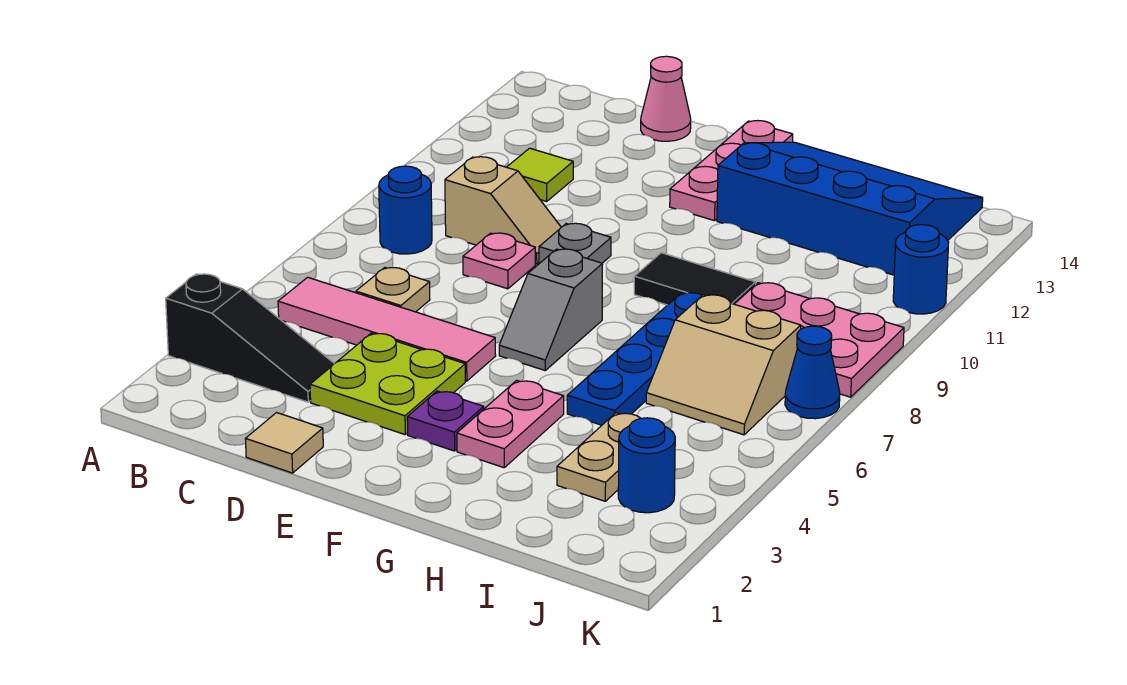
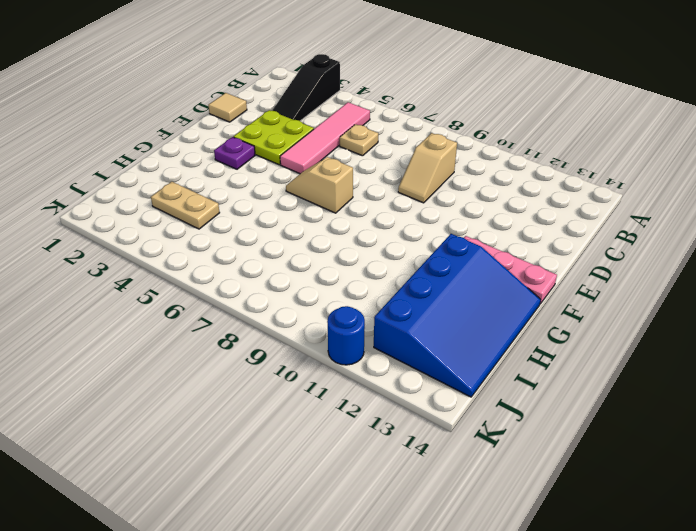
tan slope F6:F7 level 1 top 7 -> grey slope F6:F7 level 1 top 7
none -> blue round brick B8 level 1
none -> lime tile C11 level 1
none -> pink plate D8 level 1

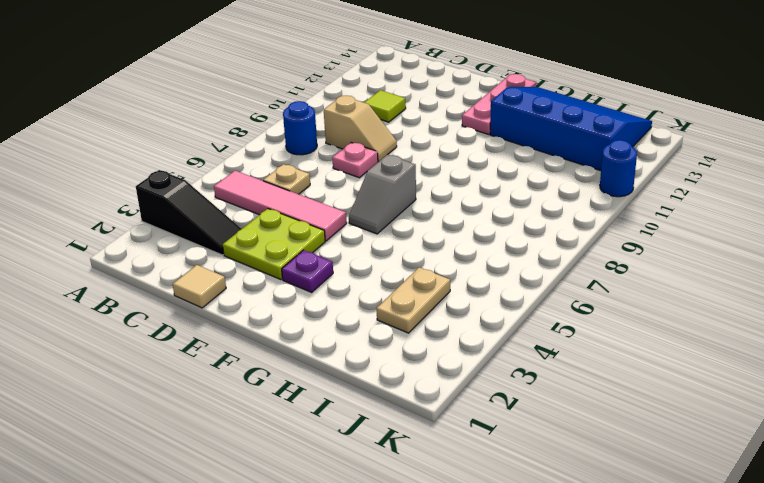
none -> pink cone D14 level 1
none -> grey plate E9 level 1
none -> pink plate G3:G4 level 1

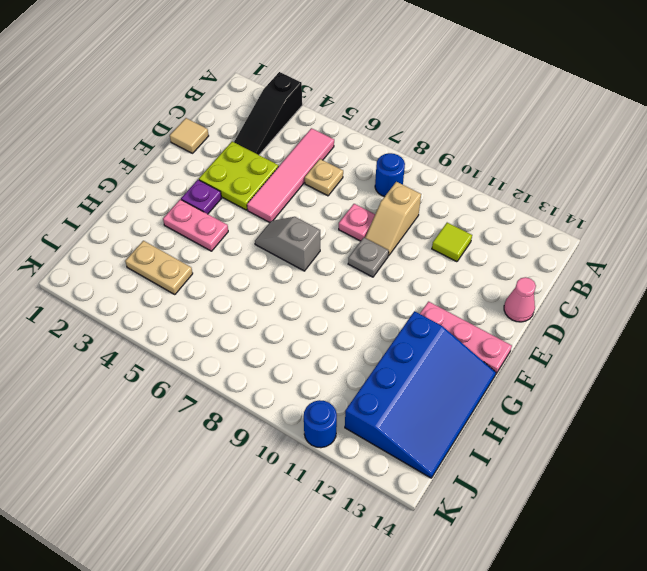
none -> black tile G9:H9 level 1
none -> blue plate H5:H8 level 1
none -> tan slope I6:J7 level 1 top 7

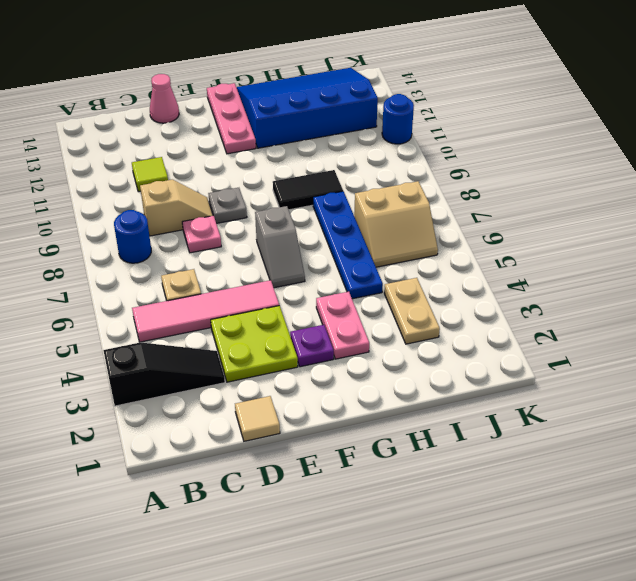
none -> pink plate I8:K9 level 1
none -> blue round brick J3 level 1
none -> blue cone K7 level 1

